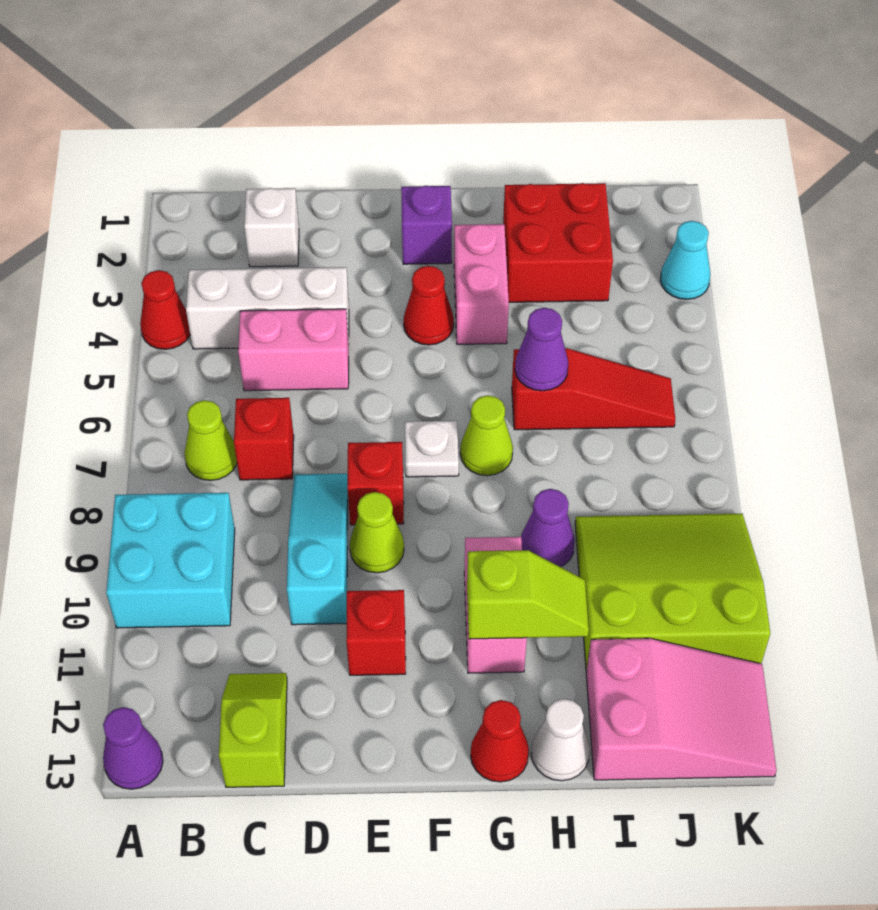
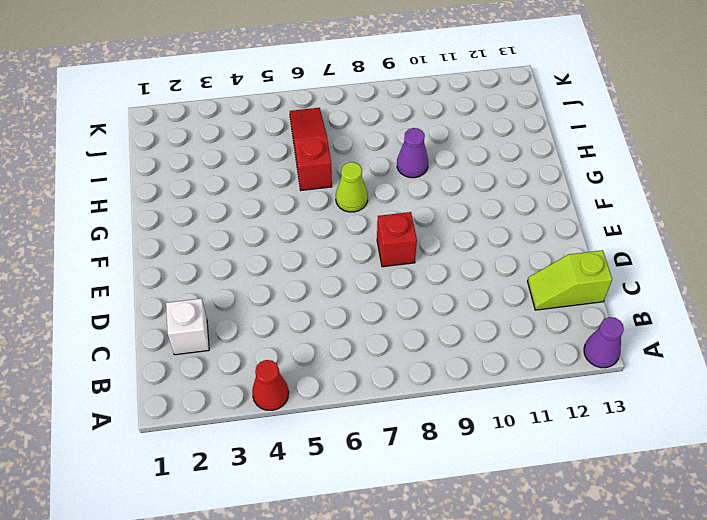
none -> cyan brick A9:B10 level 1
none -> white brick B4:D4 level 1
none -> lime cone B7 level 1

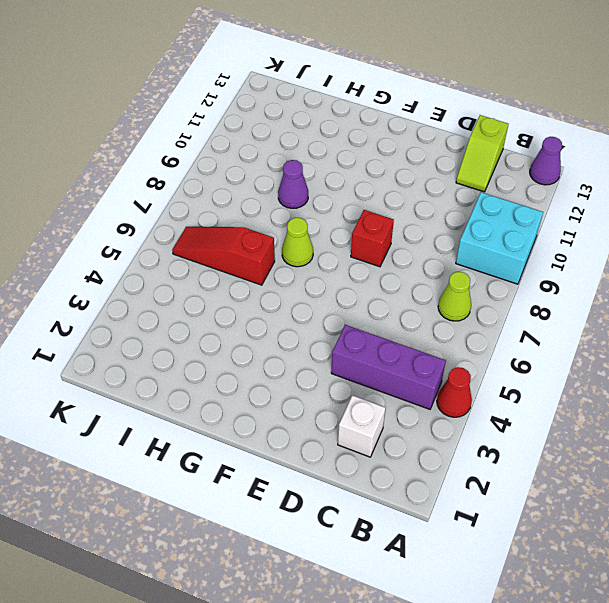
purple brick B4:D4 level 1 -> white brick B4:D4 level 1
none -> pink brick C5:D5 level 1
none -> red brick C7 level 1
none -> cyan slope D8:D10 level 1 top 10

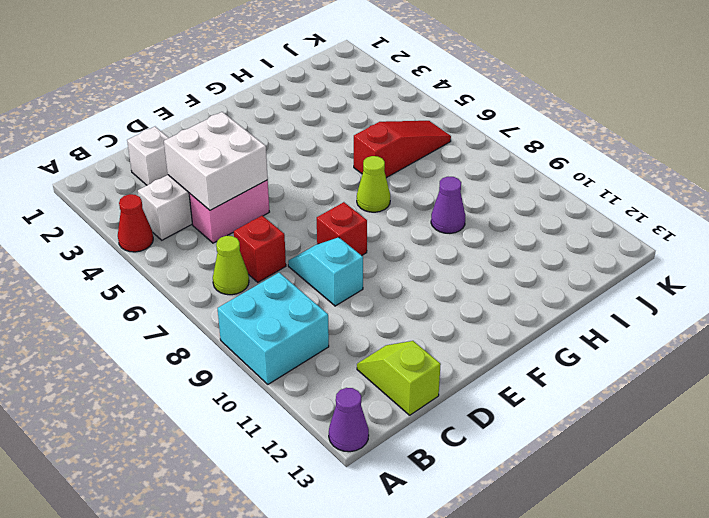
white brick C4:D5 level 2 -> none
cyan slope D8:D9 level 1 top 9 -> cyan slope D8:D10 level 1 top 10
none -> lime cone E9 level 1
none -> red brick E11 level 1
none -> purple brick F2 level 1

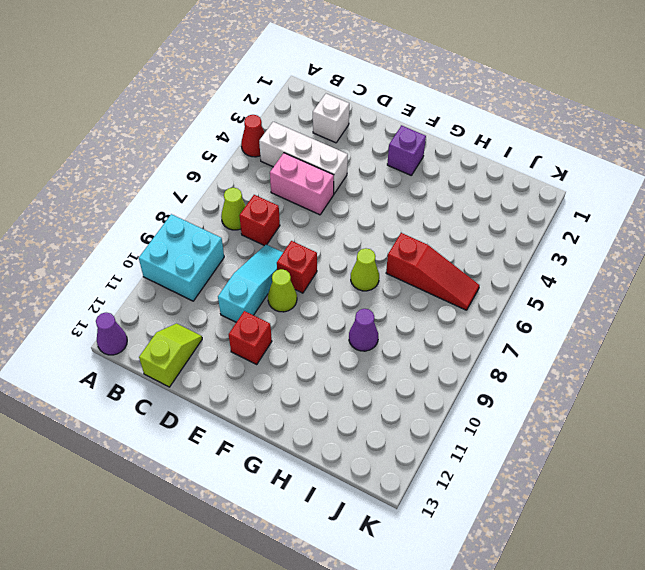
none -> red cone F4 level 1
none -> white plate F7 level 1
none -> pink brick G3:G4 level 1

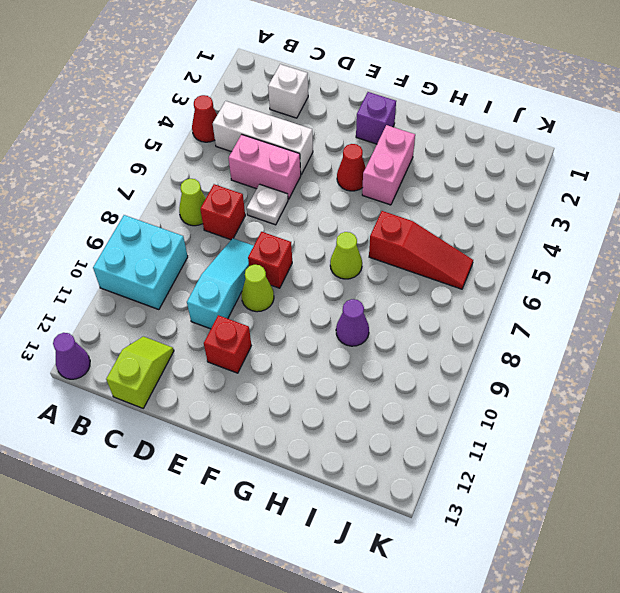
white plate D6 level 1 -> white plate F7 level 1
none -> pink brick G10:G11 level 1
none -> red cone G13 level 1
none -> red brick H2:I3 level 1

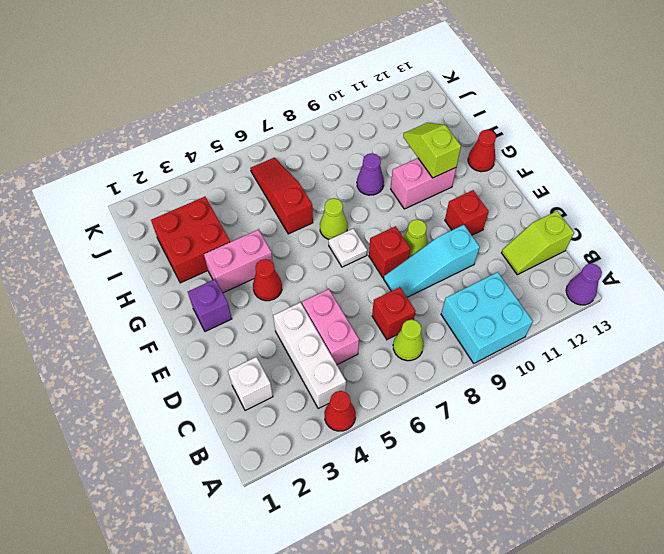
none -> white cone H13 level 1
none -> lime slope I9:K11 level 1 top 11
none -> pink slope I12:K13 level 1 top I

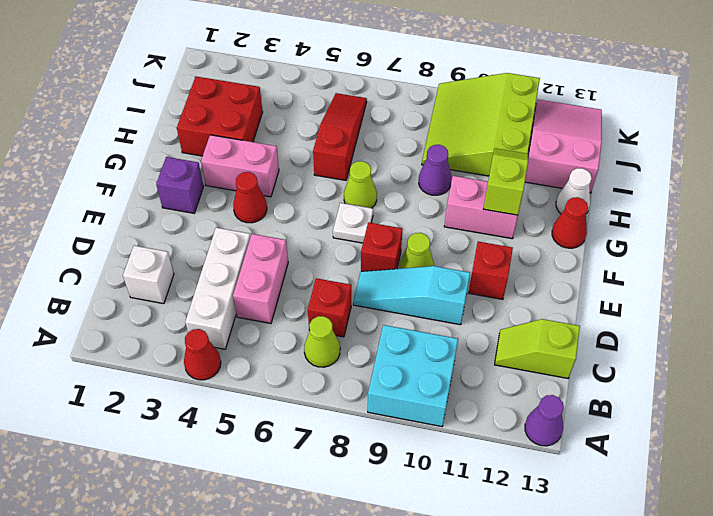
none -> cyan cone K3 level 1
none -> purple cone H6 level 2

